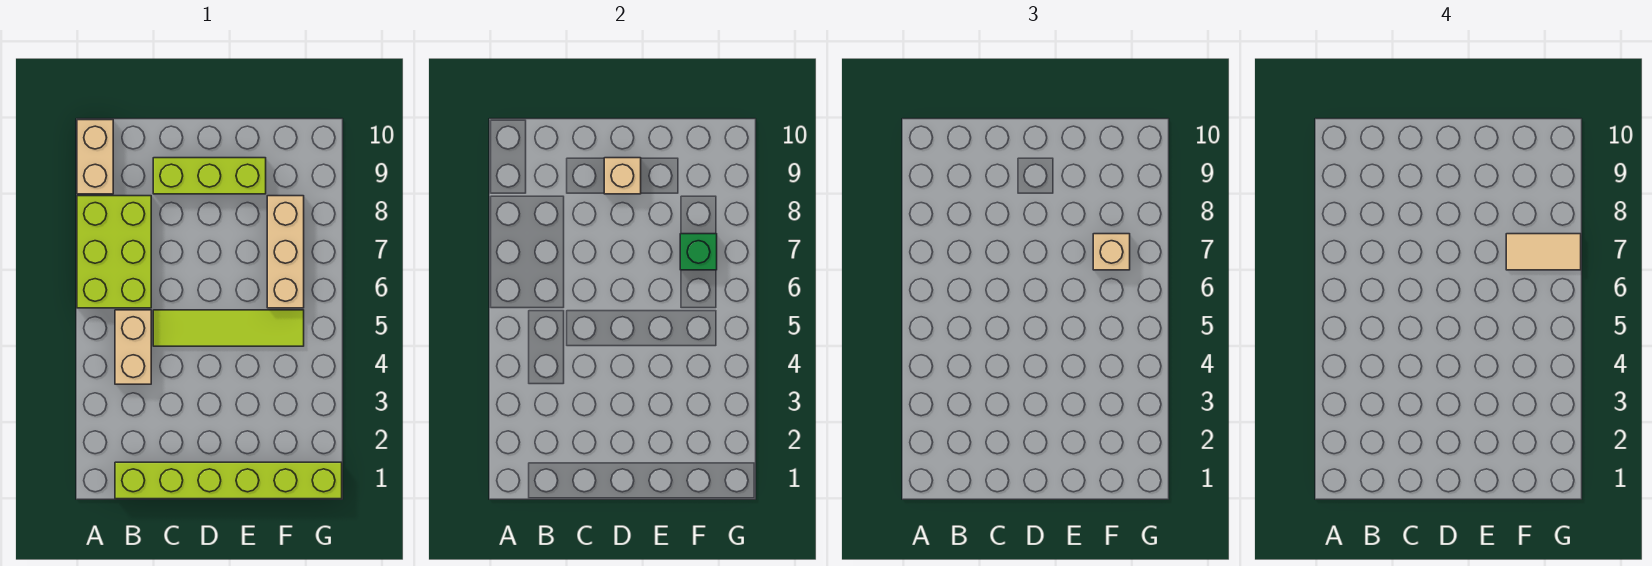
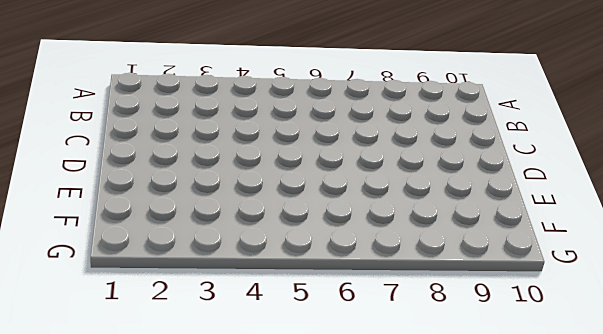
none -> lime brick A6:B8 level 1
none -> tan brick A9:A10 level 1

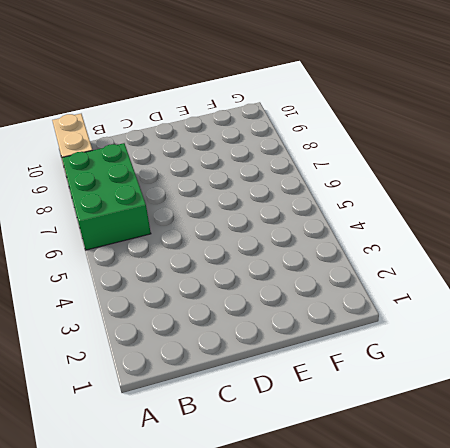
green brick A6:B8 level 1 -> lime brick A6:B8 level 1
none -> lime brick B1:G1 level 1
none -> tan brick B4:B5 level 1

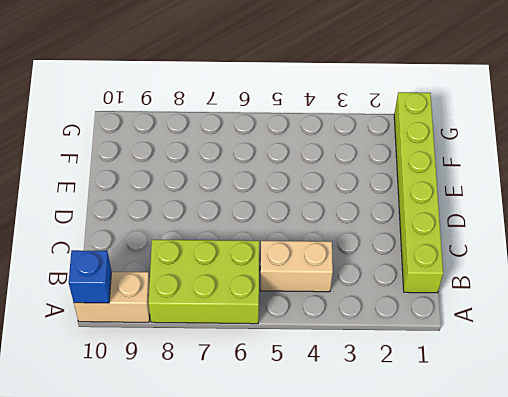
blue brick A10 level 2 -> none
none -> lime tile C5:F5 level 1
none -> lime brick C9:E9 level 1

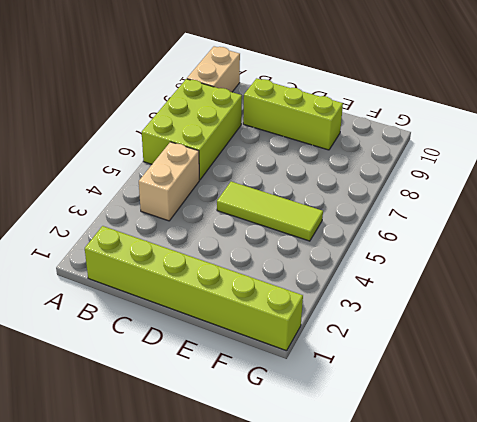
lime tile D5:F5 level 1 -> lime tile C5:F5 level 1
none -> tan brick F6:F8 level 1
none -> tan brick D9 level 2

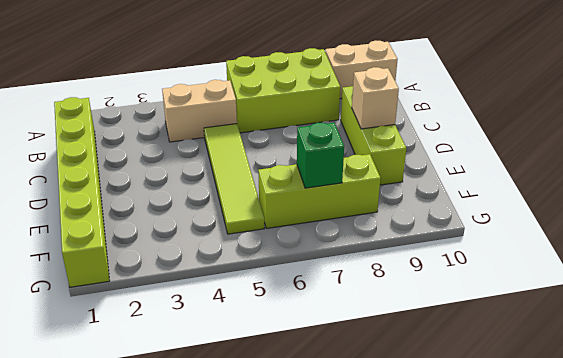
lime brick F6:F8 level 1 -> tan brick F6:F8 level 1
none -> tan brick F7 level 3
none -> tan tile F7:G7 level 4

